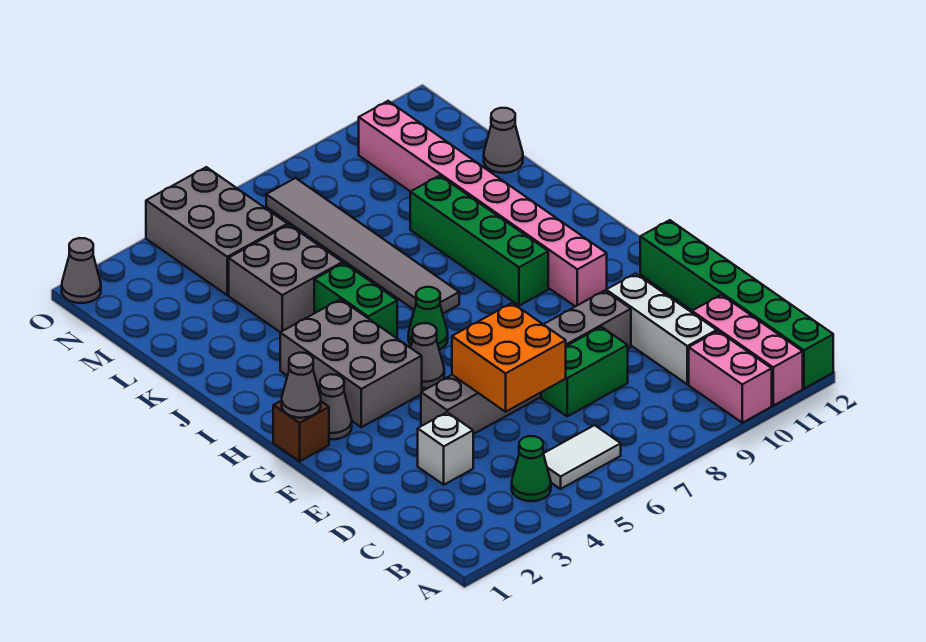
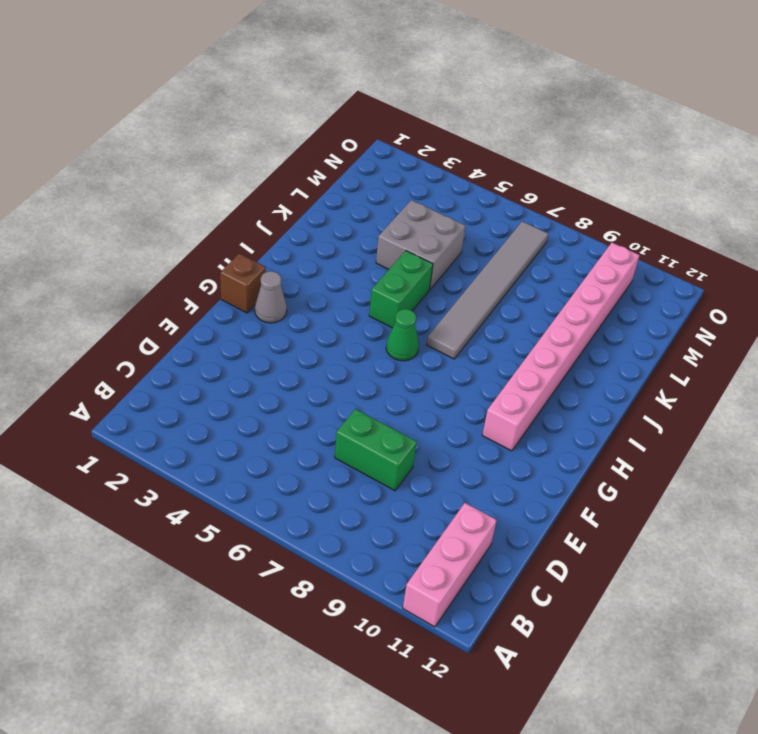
none -> pink brick A10:B10 level 1
none -> green brick A12:F12 level 1
none -> green cone B4 level 1

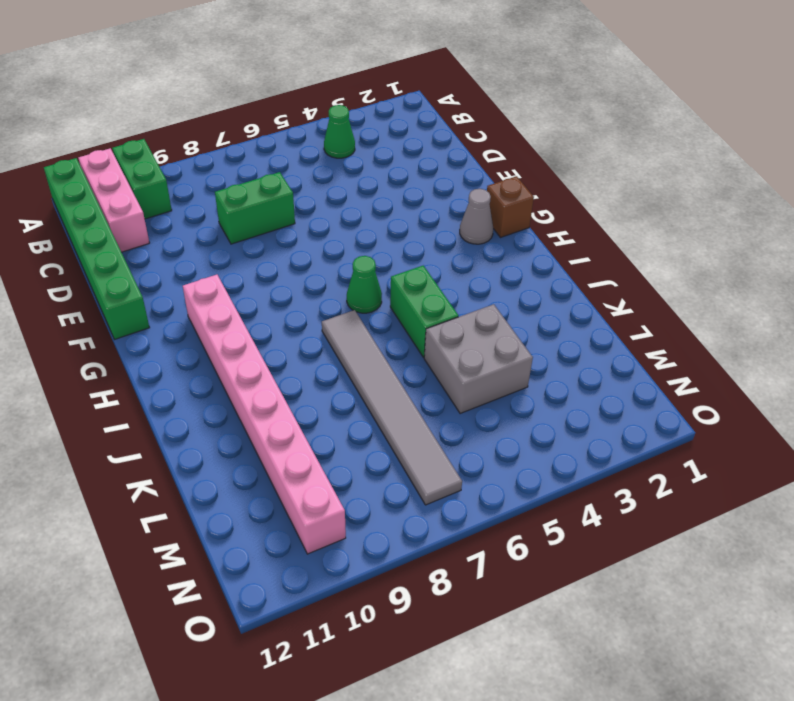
green brick A10:B10 level 1 -> pink brick A10:B10 level 1
none -> white tile B5:B6 level 1
none -> white brick C10:E10 level 1
none -> white brick D3 level 1

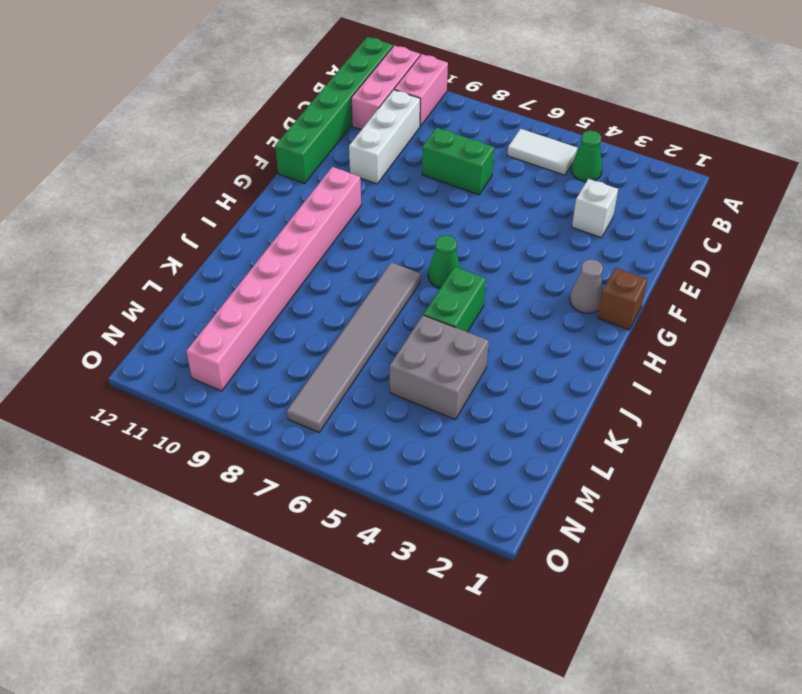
none -> grey brick E4:E9 level 1
none -> grey brick G3:I4 level 1
none -> grey cone G5 level 1

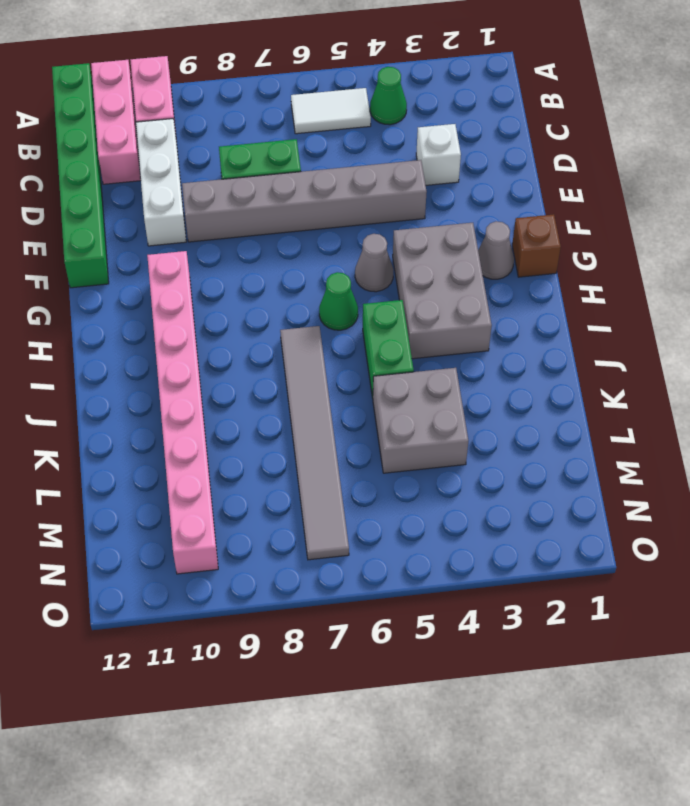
none -> green brick H9:K9 level 1
none -> grey cone L12 level 1
none -> grey brick M4:O5 level 1

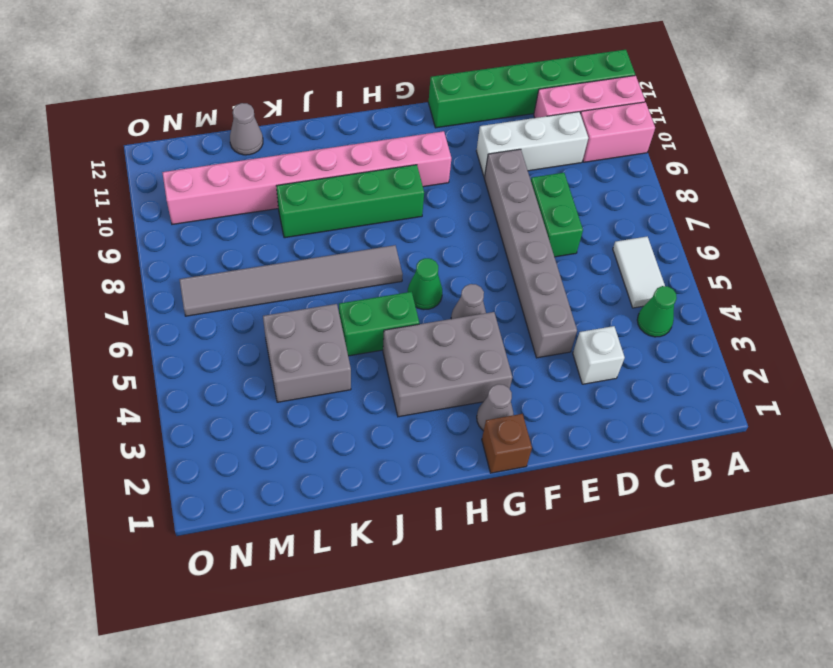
none -> grey brick M4:O5 level 1
none -> grey cone O1 level 1
none -> orange brick D5:E6 level 2

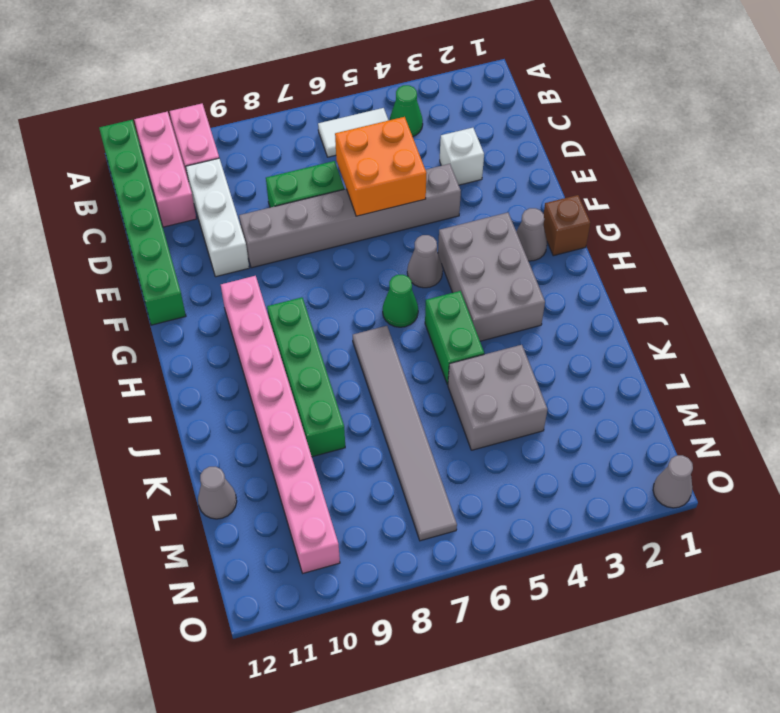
none -> grey brick M4:O5 level 1
none -> grey cone G1 level 2

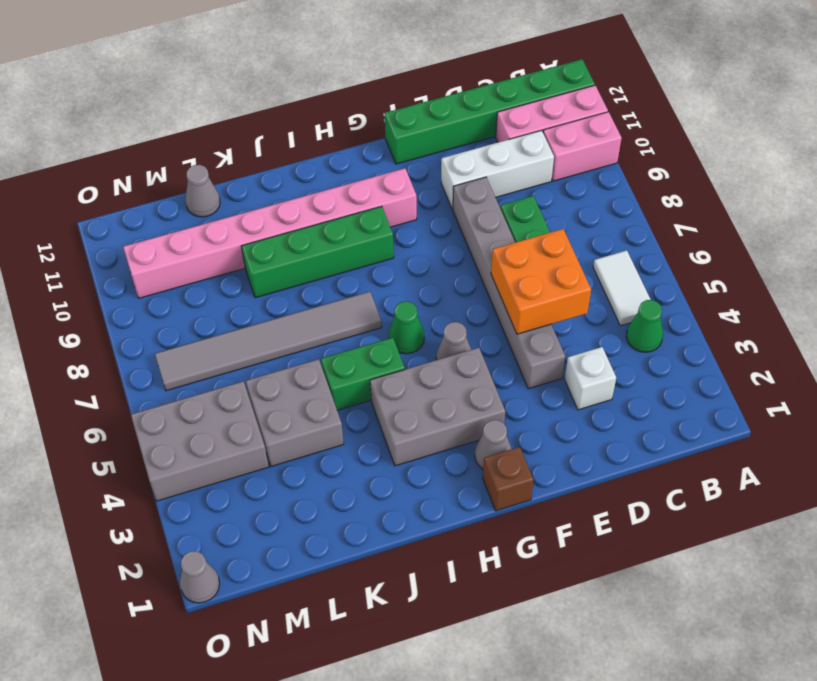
none -> grey cone G1 level 2

